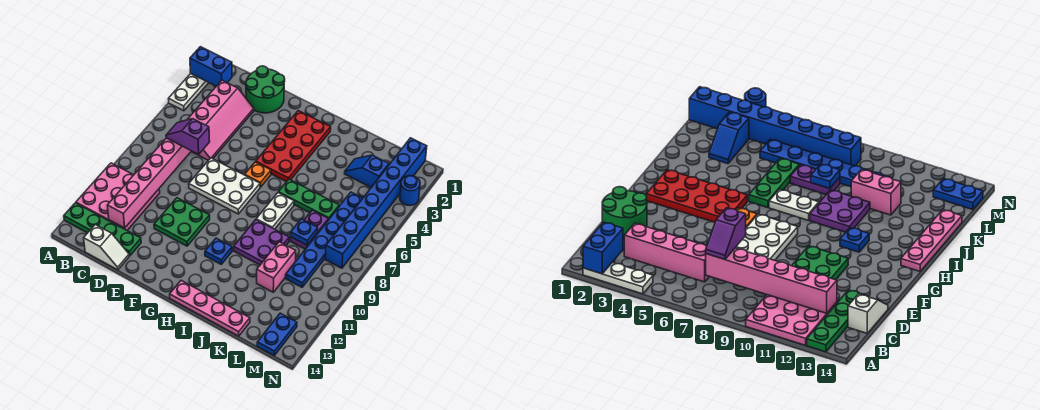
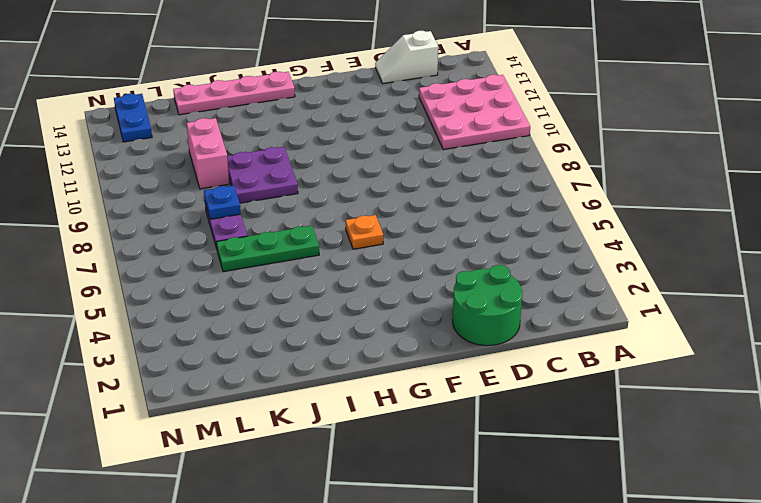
none -> white plate A2:A4 level 1
none -> green plate A13:D13 level 1
none -> pink slope C3:D6 level 1 top C

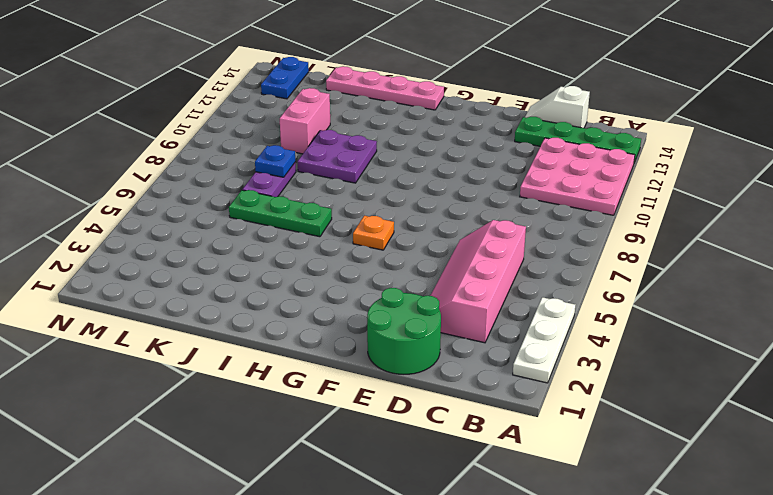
none -> white plate E7:G8 level 1
none -> green plate E10:F11 level 1
none -> red plate G2:H5 level 1

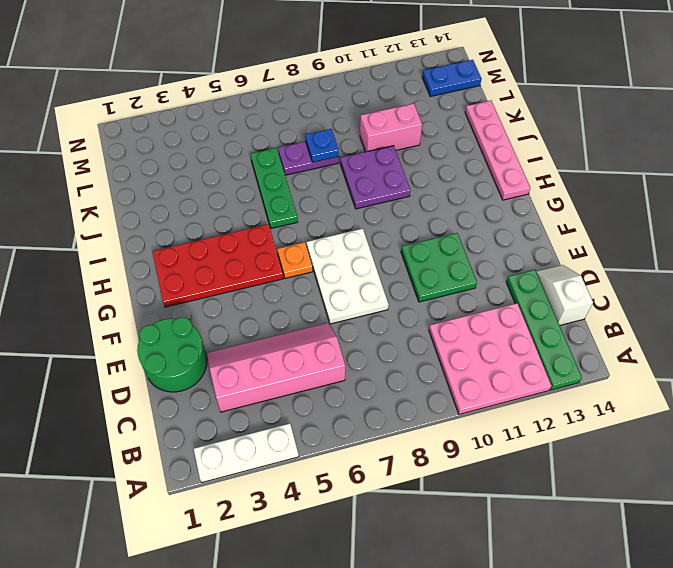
none -> blue plate H11 level 1
none -> white plate I7:I8 level 1
none -> blue slope K3:L3 level 1 top L

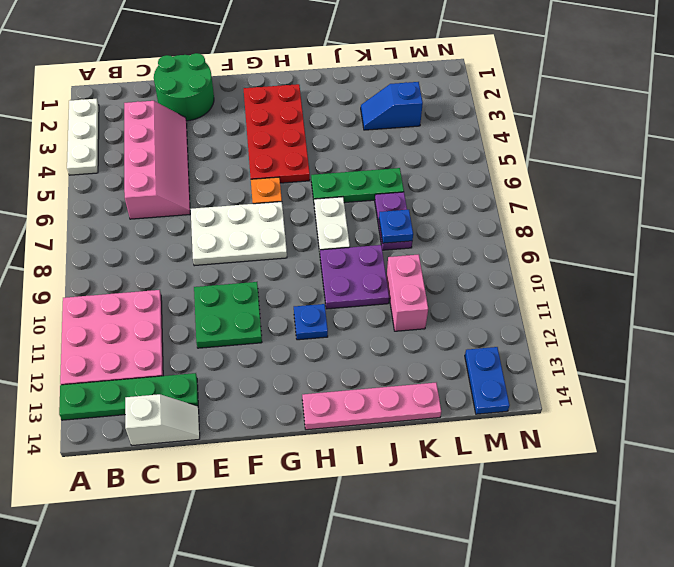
none -> blue plate L5:L10 level 1
none -> blue brick M1:M8 level 1
none -> blue round brick N3 level 1

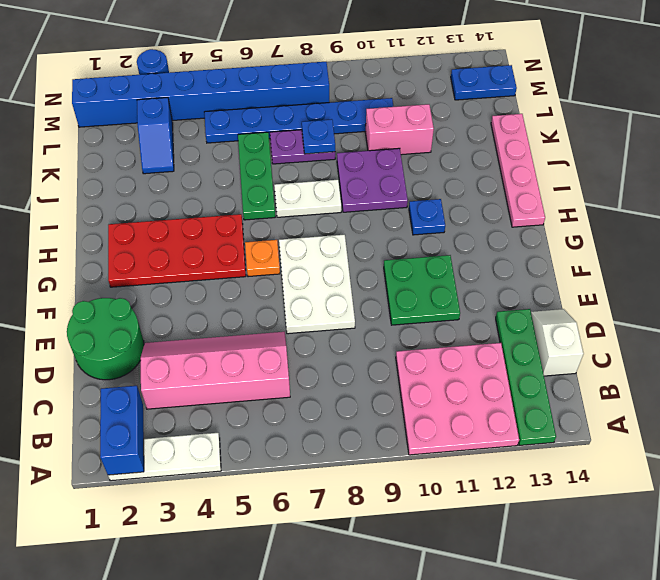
none -> pink brick C7:C12 level 2
none -> purple slope C7:D7 level 3 top D

